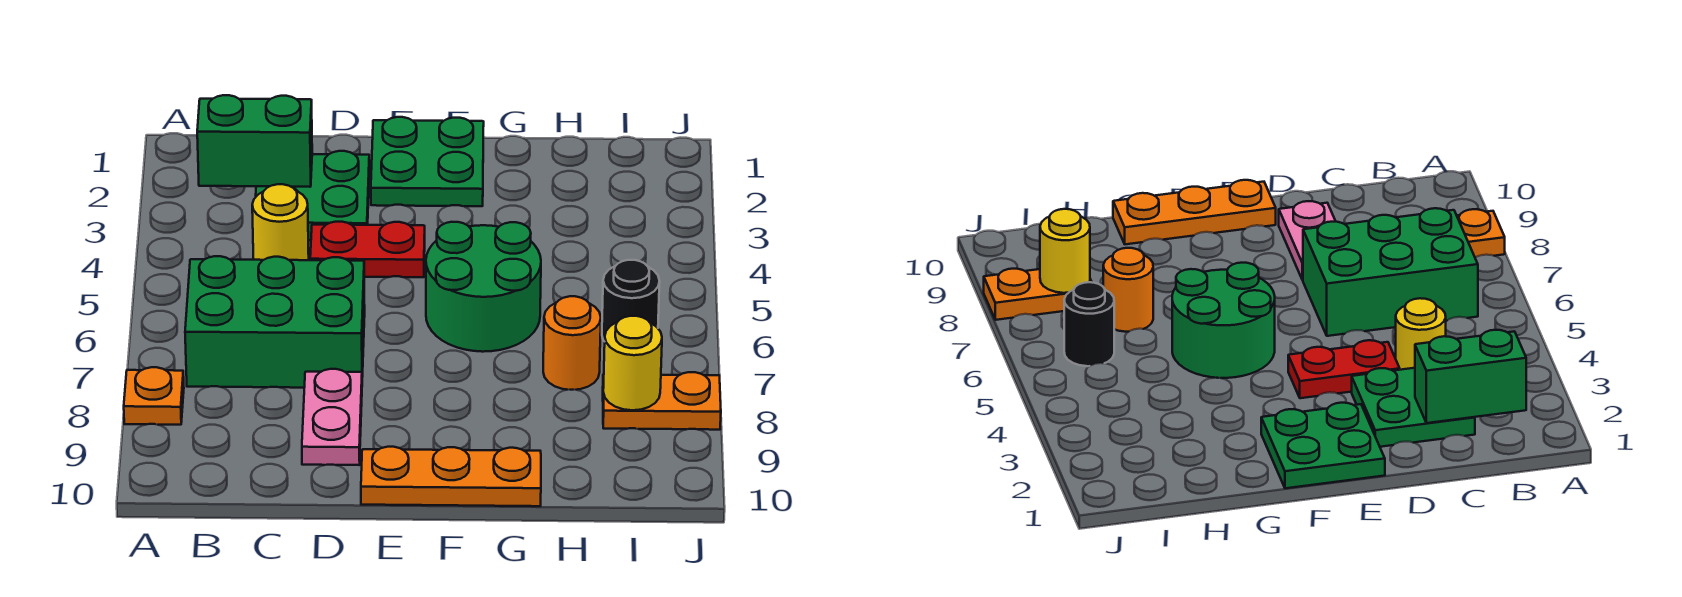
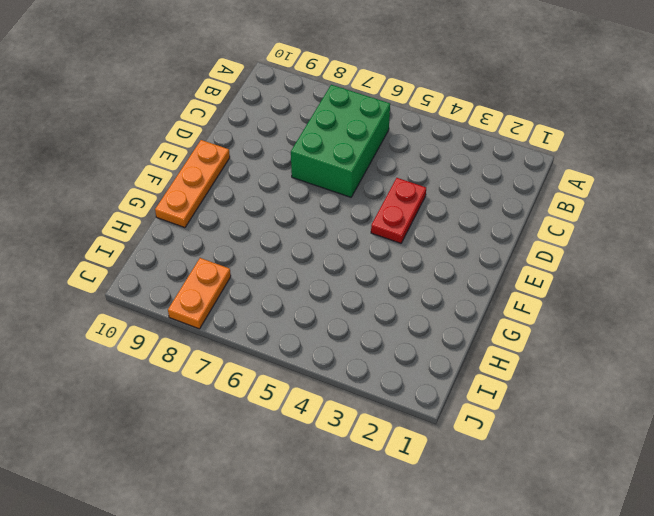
none -> orange plate A8 level 1
none -> green plate C2:D3 level 1
none -> yellow round brick C4 level 1

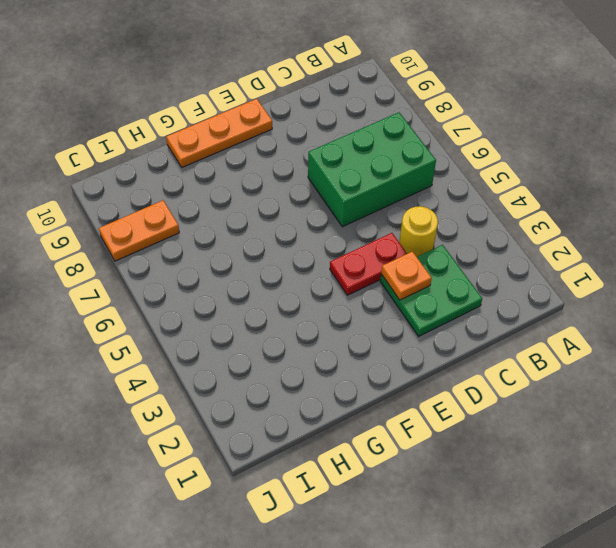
orange plate D3 level 2 -> orange plate A8 level 1
none -> pink plate D8:D9 level 1
none -> green plate E1:F2 level 1
none -> green round brick F5:G6 level 1

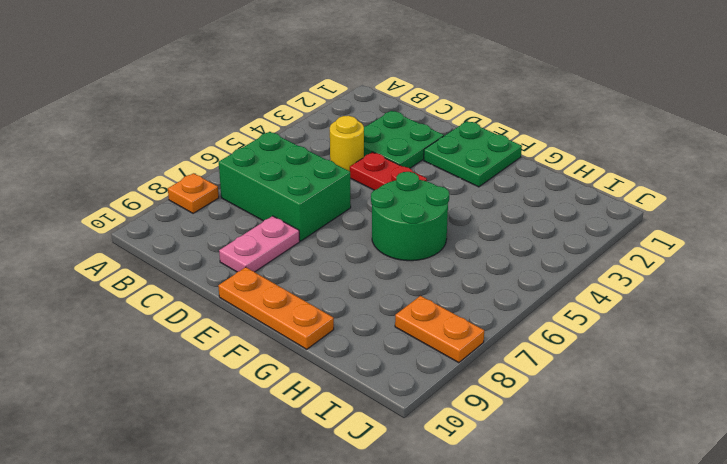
none -> orange round brick H7 level 1
none -> black round brick I6 level 1
none -> green brick B2:C2 level 2

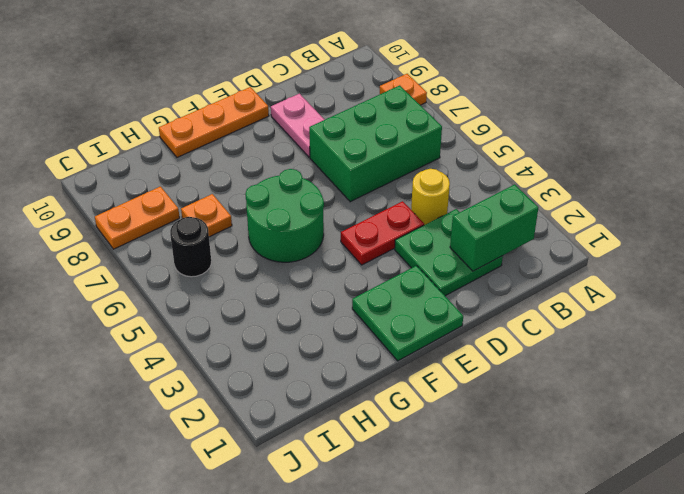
orange plate H7 level 1 -> orange round brick H7 level 1
none -> yellow round brick I8 level 2

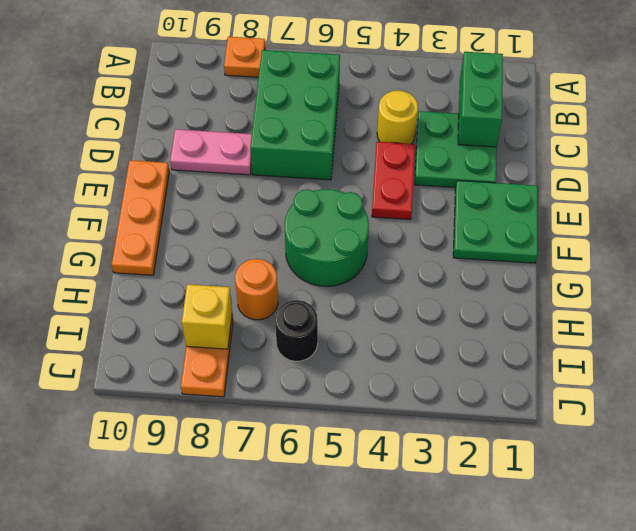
yellow brick I8 level 2 -> yellow round brick I8 level 2

